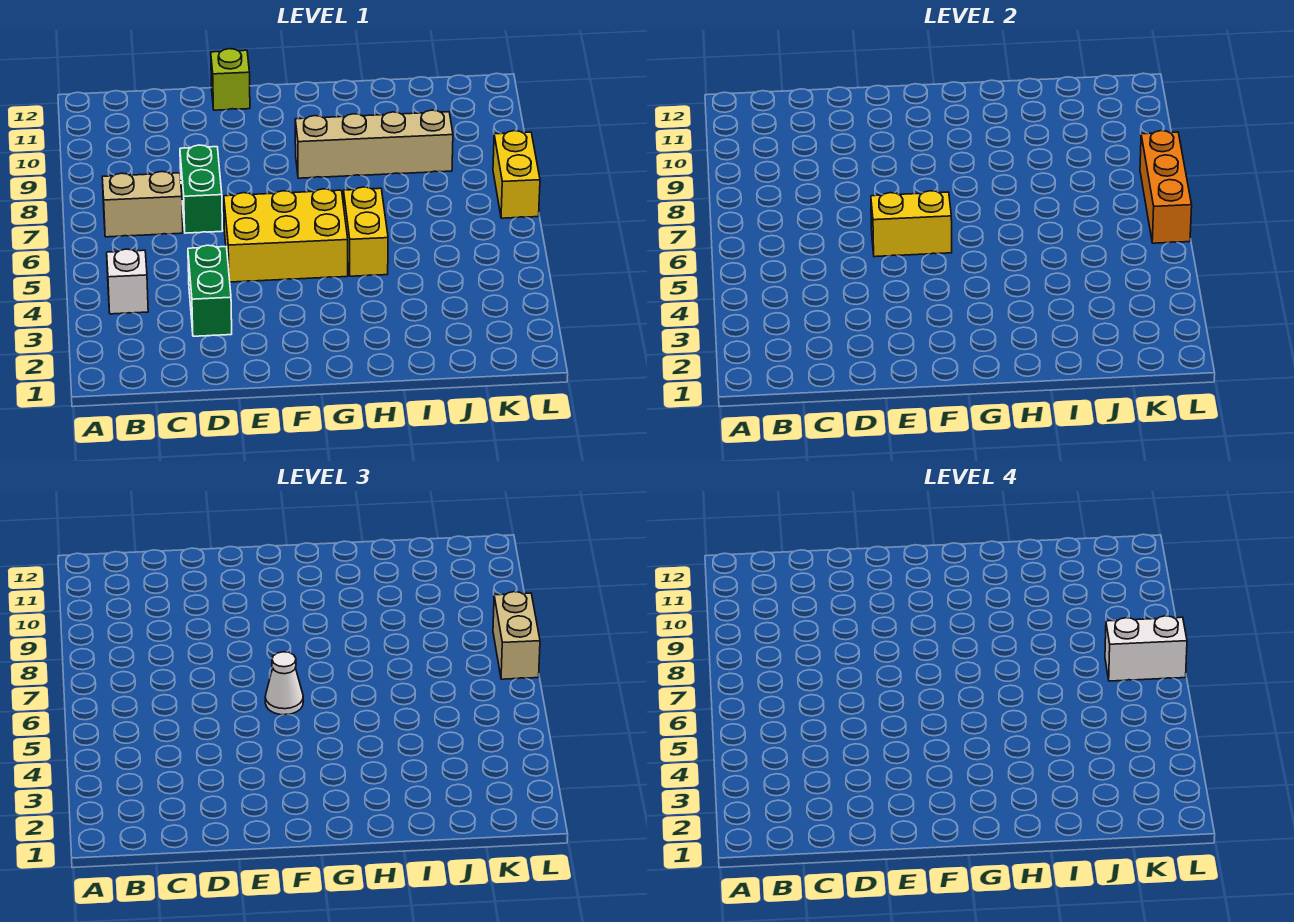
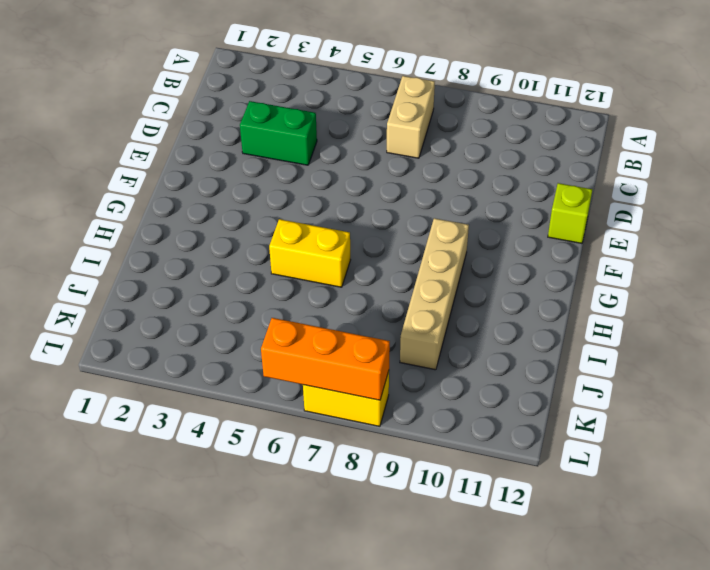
none -> white brick B4 level 1
none -> green brick D7:D8 level 1
none -> yellow brick E5:G6 level 1

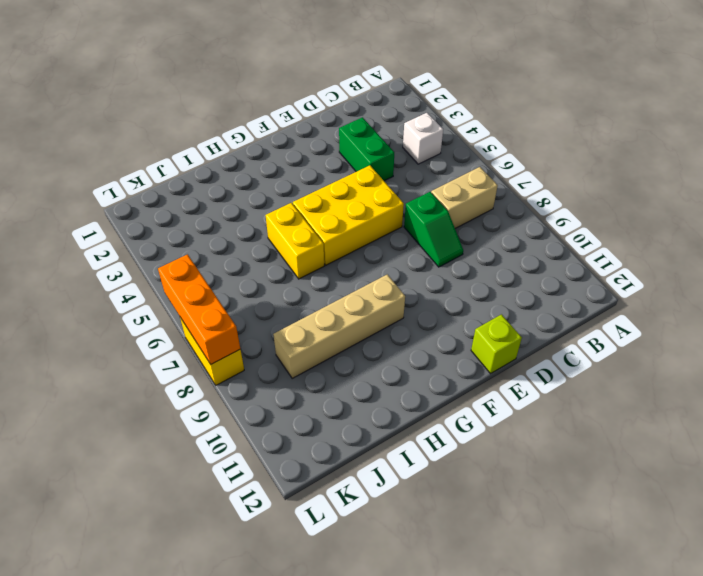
green slope D7:D8 level 1 top 7 -> green brick D7:D8 level 1
none -> yellow brick E6:F6 level 2
none -> white cone F6 level 3
none -> tan brick L7:L8 level 3

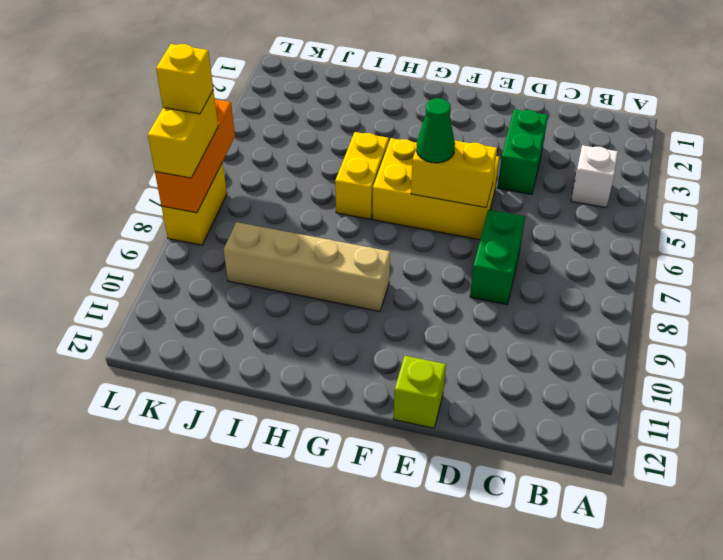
green cone F6 level 3 -> white cone F6 level 3
yellow brick L7:L8 level 3 -> tan brick L7:L8 level 3
yellow brick L7 level 4 -> white brick K7:L7 level 4
none -> tan brick B7:C7 level 1

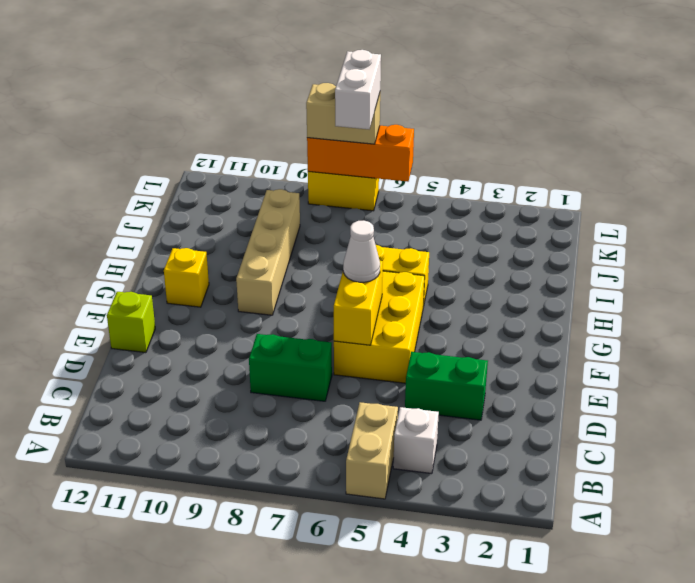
tan brick A5:B5 level 1 -> tan brick B7:C7 level 1
yellow brick G11 level 1 -> none

